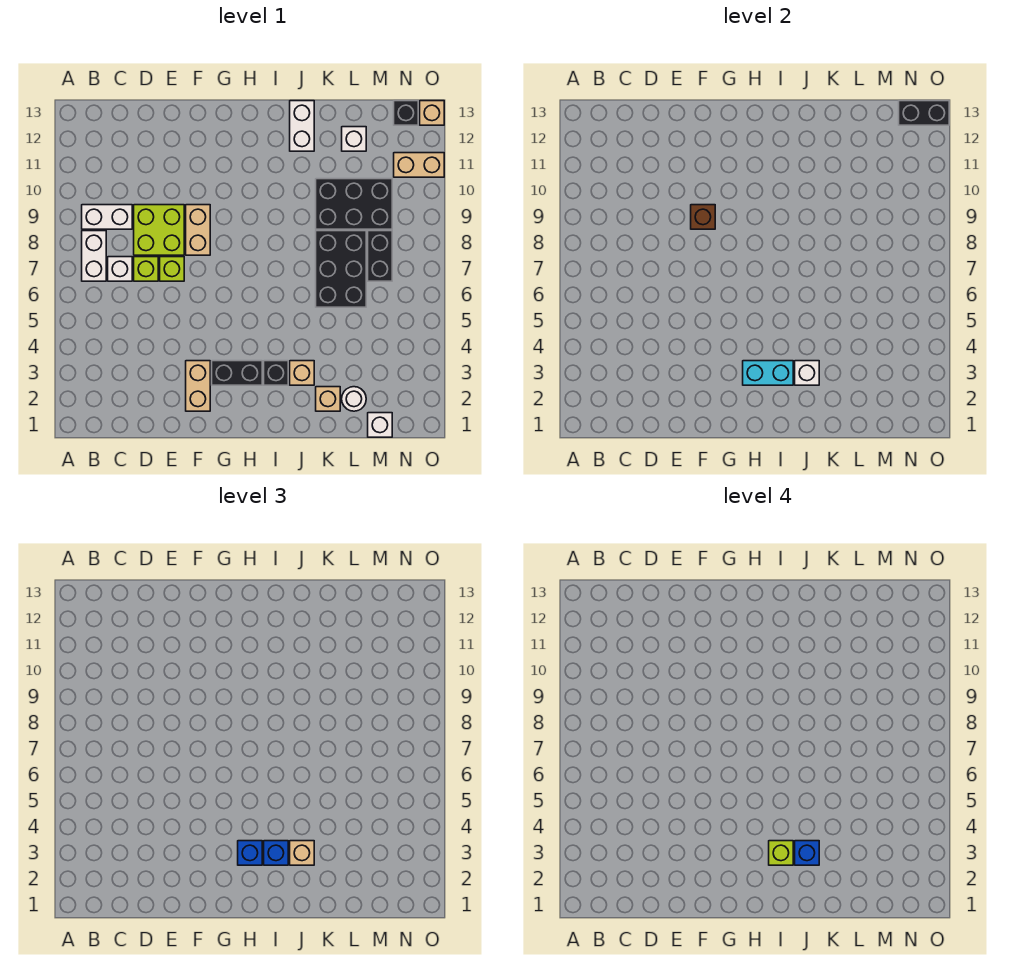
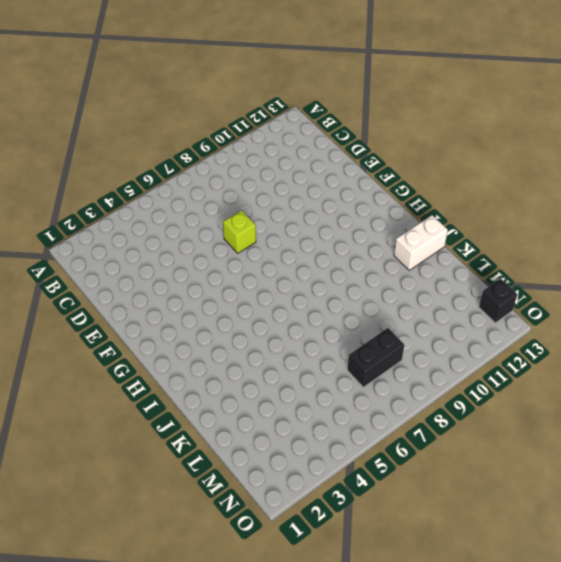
none -> white brick B7:B8 level 1
none -> white brick B9:C9 level 1
none -> white brick C7 level 1
none -> lime brick D7 level 1

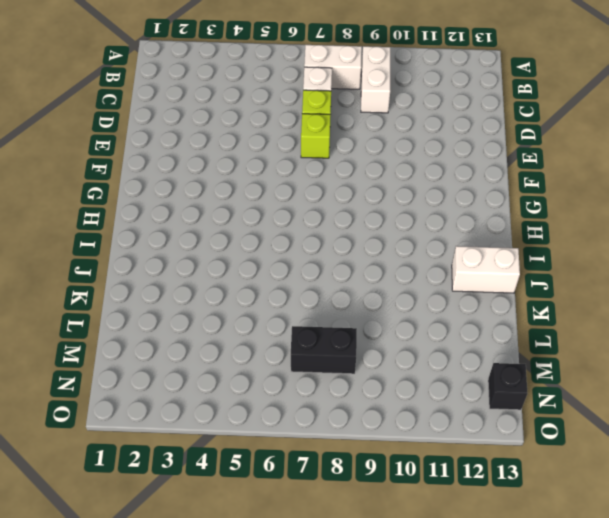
none -> lime brick D8:E9 level 1
none -> tan brick F2:F3 level 1
none -> tan brick F8:F9 level 1
none -> black brick G3:H3 level 1

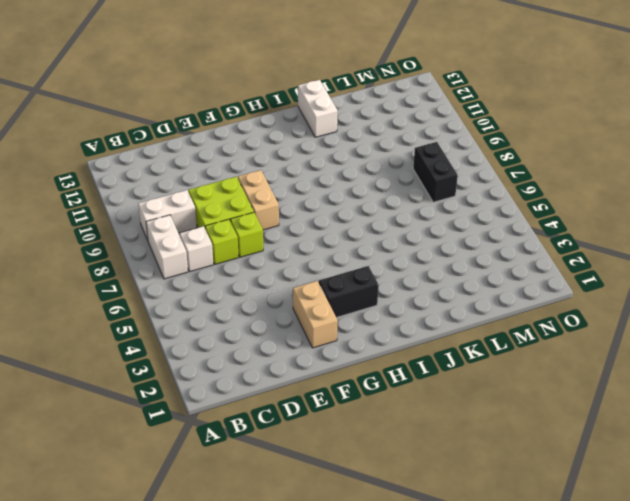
none -> black brick I3 level 1
none -> tan brick J3 level 1
none -> tan brick K2 level 1
none -> black brick K6:L8 level 1

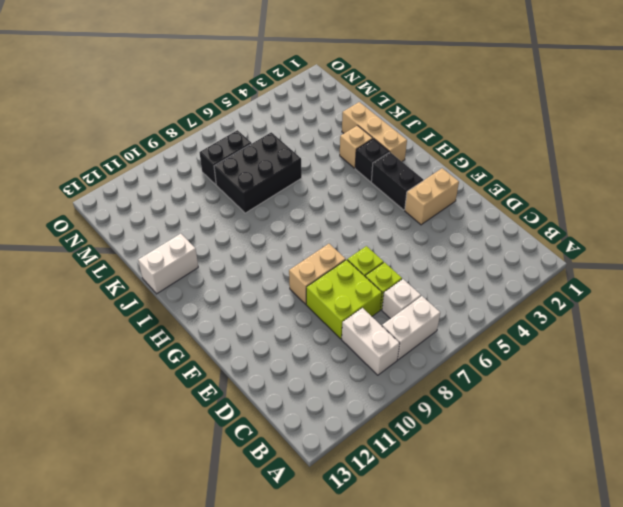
tan brick I2:K2 level 1 -> tan brick K2 level 1
none -> black brick K9:M10 level 1
none -> white round brick L2 level 1
none -> white brick L12 level 1
none -> white brick M1 level 1

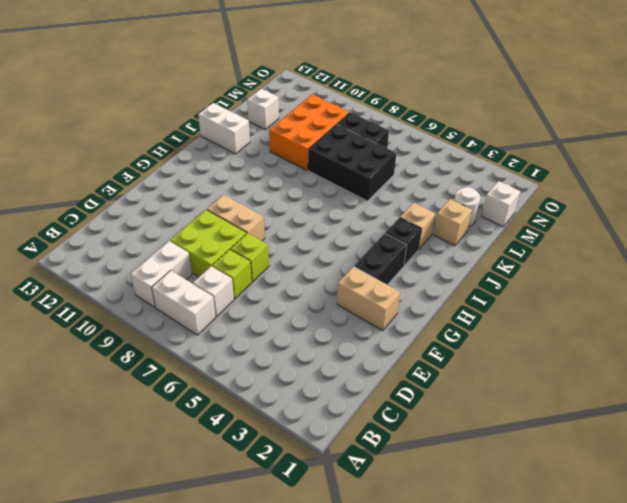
orange brick K9:M10 level 1 -> black brick K9:M10 level 1
none -> tan brick N11:O11 level 1
none -> black brick N13 level 1
none -> tan brick O13 level 1
none -> brown brick F9 level 2

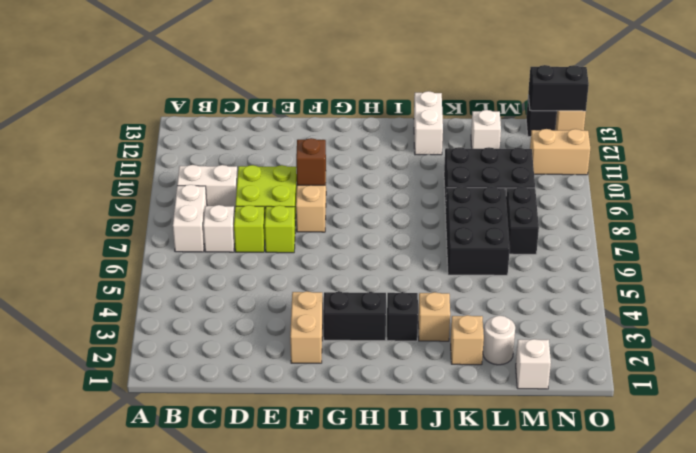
none -> cyan brick H3:I3 level 2
none -> white brick J3 level 2
none -> blue brick H3 level 3
none -> blue brick I3 level 3

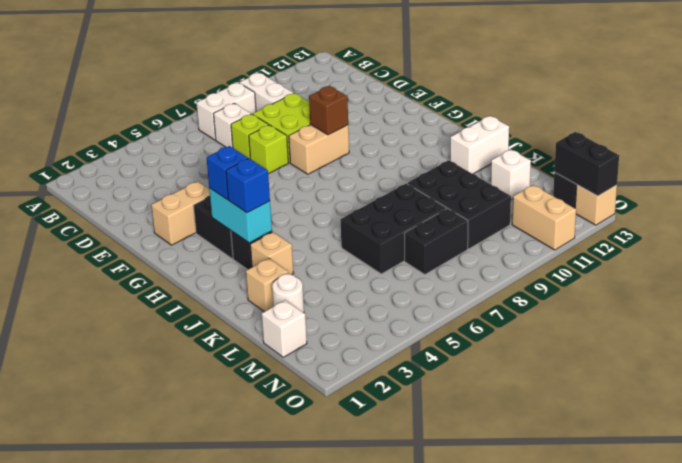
none -> white brick J3 level 2
none -> tan brick J3 level 3
none -> lime brick I3 level 4
none -> blue brick J3 level 4

